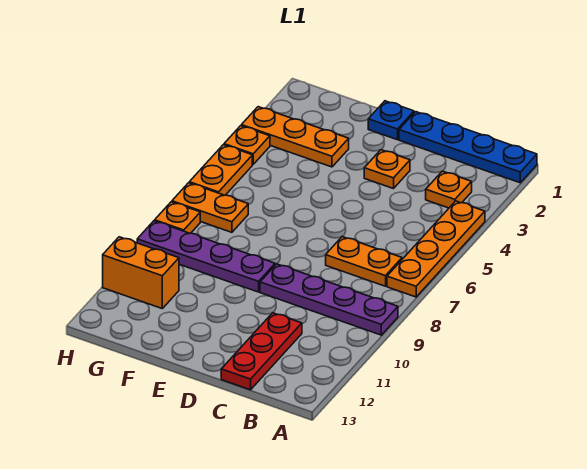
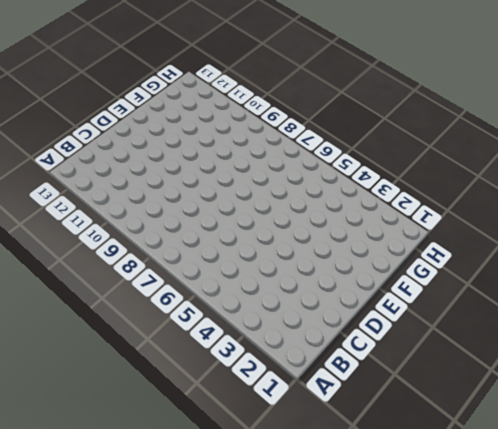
none -> blue plate A1:D1 level 1
none -> orange plate A4:A7 level 1
none -> purple plate A9:D9 level 1

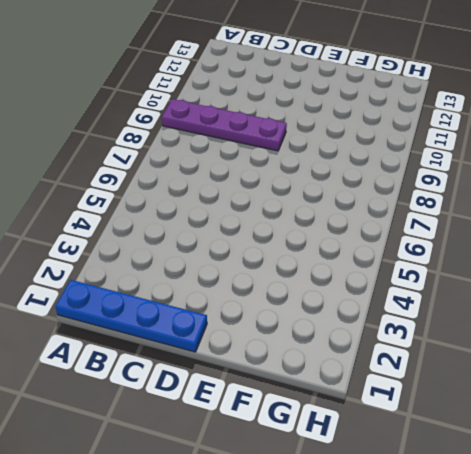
none -> orange plate A4:A7 level 1
none -> orange plate B3 level 1
none -> orange plate B7:C7 level 1

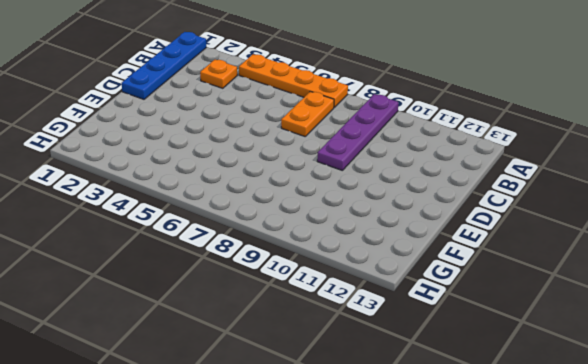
none -> red plate C11:C13 level 1
none -> orange plate D3 level 1
none -> blue plate E1 level 1

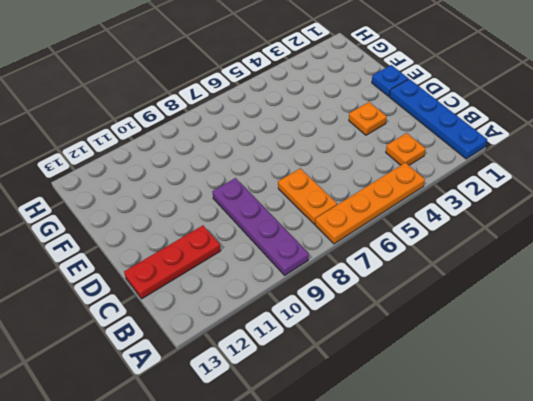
none -> purple plate E9:H9 level 1
none -> orange plate F3:H3 level 1
none -> orange plate G7:H7 level 1

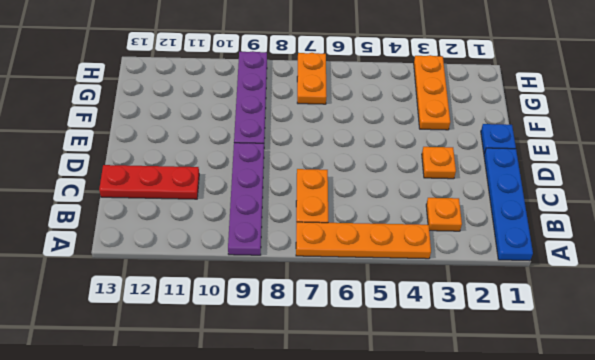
none -> orange brick G11:H11 level 1
none -> orange plate H4 level 1
none -> orange plate H5:H6 level 1

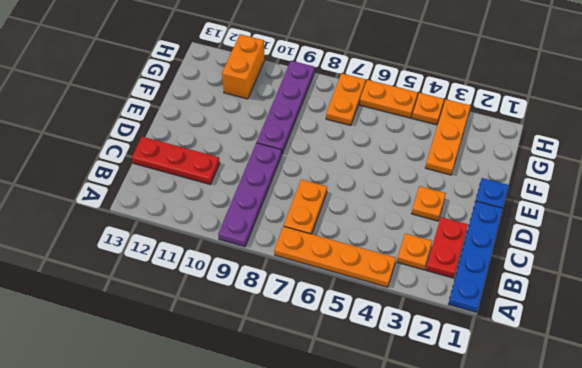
red plate B2:C2 level 1 -> none
none -> orange plate H8 level 1

